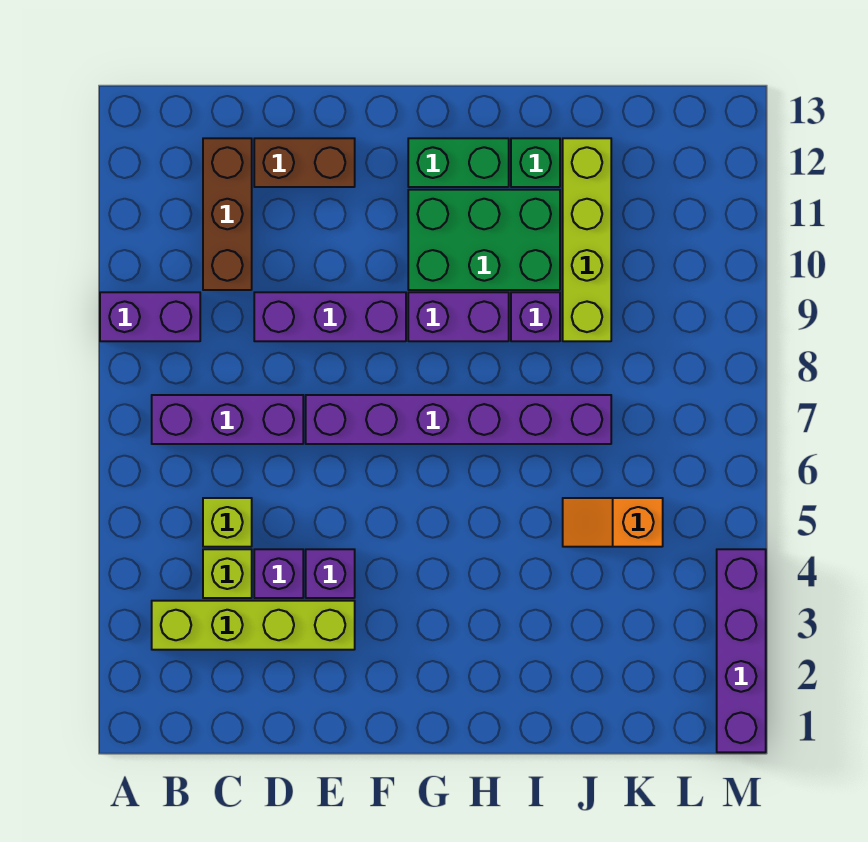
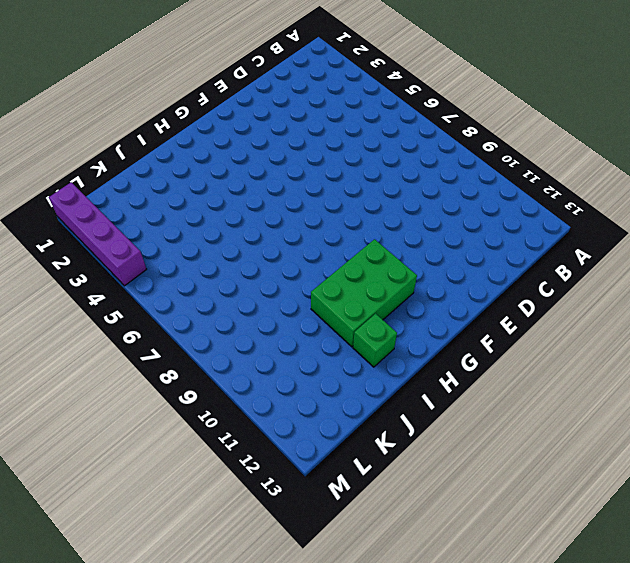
none -> purple brick A9:B9 level 1
none -> lime brick B3:E3 level 1
none -> purple brick B7:D7 level 1

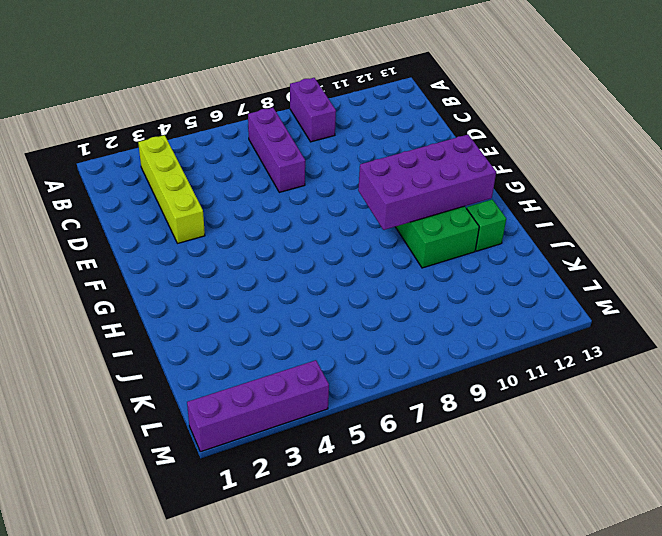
purple brick G9:H12 level 2 -> none
none -> lime brick C4 level 1
none -> lime brick C5 level 1
none -> brown brick C10:C12 level 1

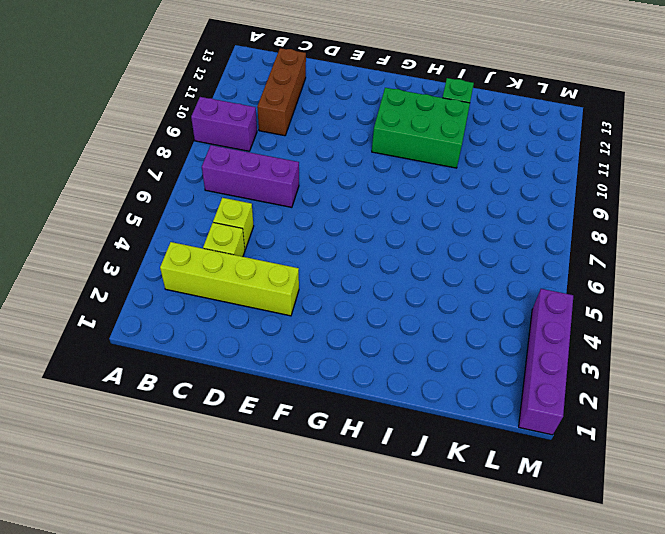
none -> purple brick D4 level 1
none -> purple brick D9:F9 level 1
none -> brown brick D12:E12 level 1

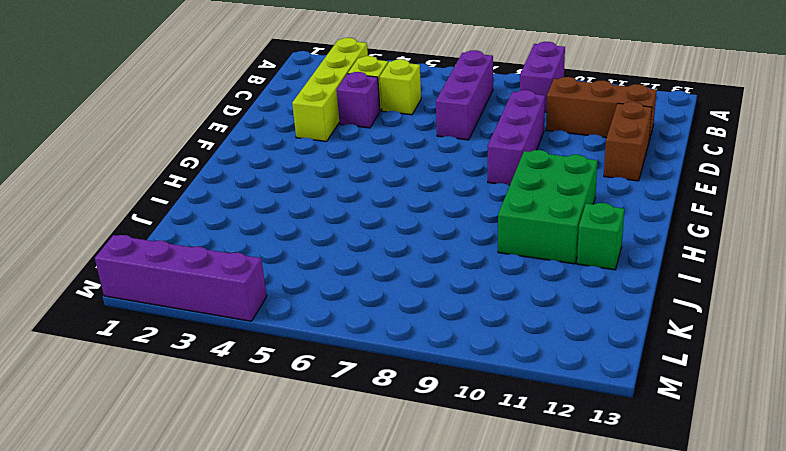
none -> purple brick E4 level 1
none -> purple brick E7:J7 level 1
none -> purple brick G9:H9 level 1

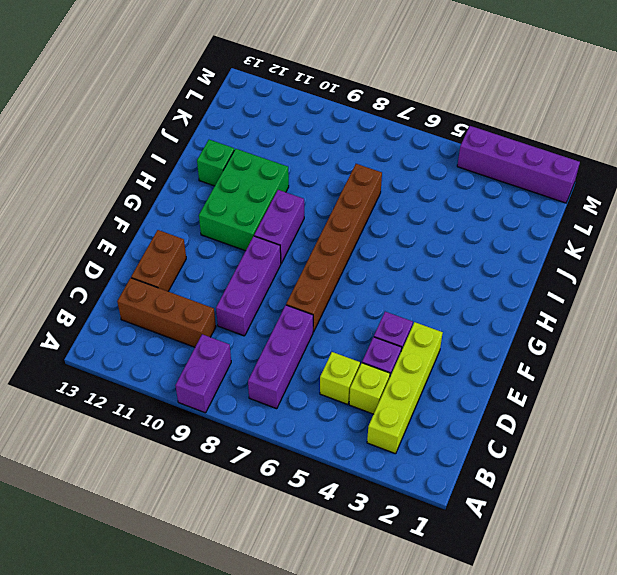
brown brick E7:J7 level 1 -> purple brick E7:J7 level 1
none -> green brick G12:H12 level 1
none -> purple brick I9 level 1
none -> orange slope J5:K5 level 1 top K

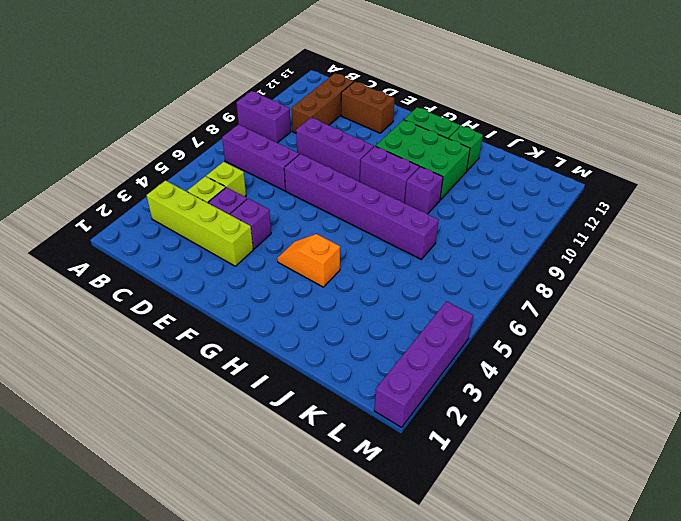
orange slope G4:H4 level 1 top H -> orange slope J5:K5 level 1 top K
none -> lime brick J9:J12 level 1

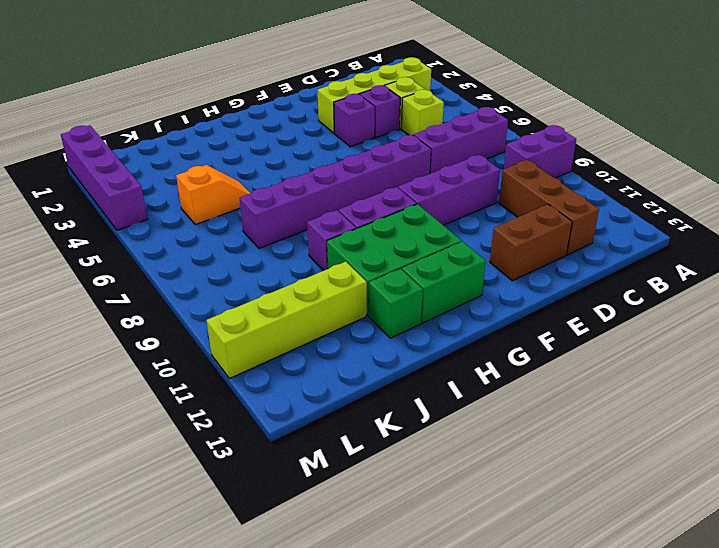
lime brick J11:M11 level 1 -> lime brick J9:J12 level 1

